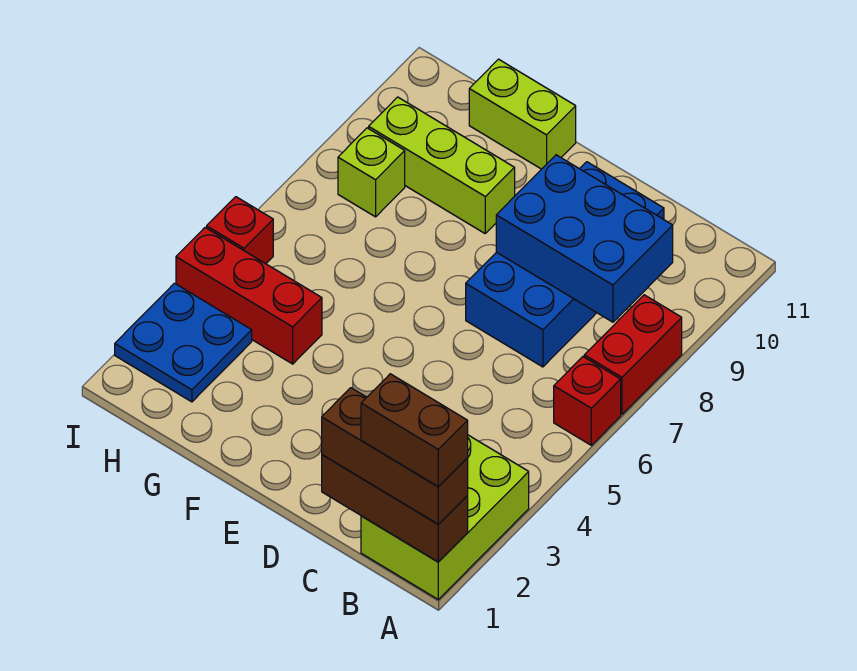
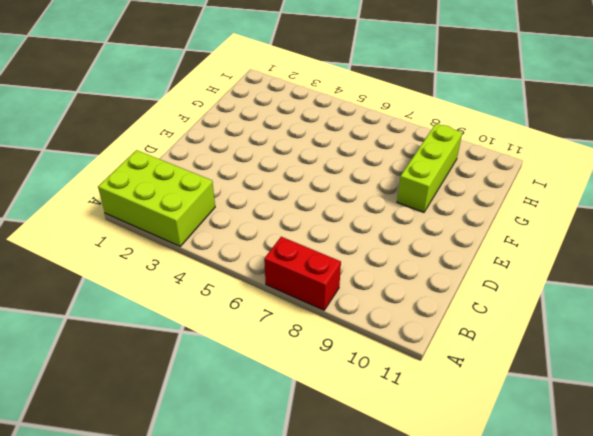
none -> red brick A6 level 1
none -> blue brick C7:D10 level 1
none -> lime brick F11:G11 level 1

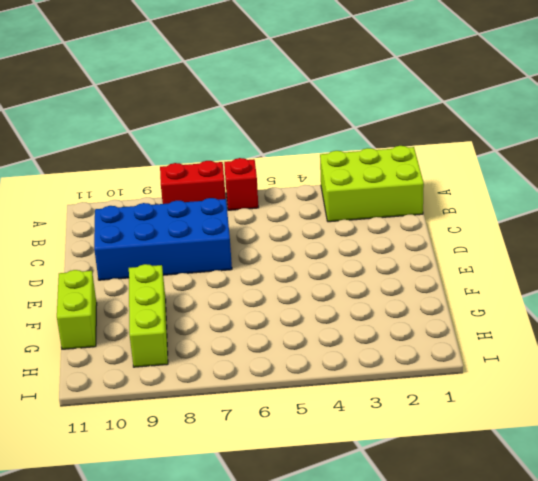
none -> red brick G4:I4 level 1
none -> blue plate H2:I3 level 1
none -> lime brick H8 level 1

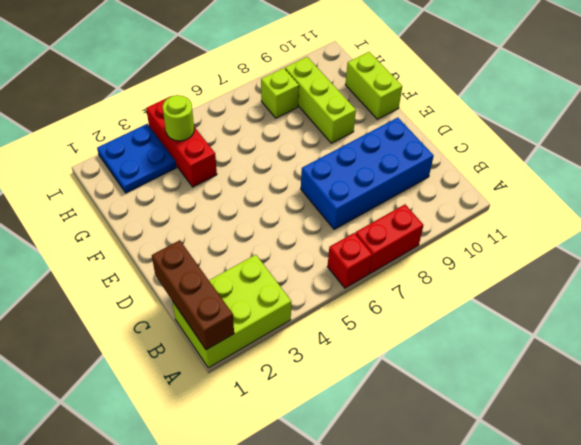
lime round brick H4 level 2 -> none
none -> red brick I5 level 1
none -> blue brick B8:D9 level 2
none -> brown brick A1:C1 level 3

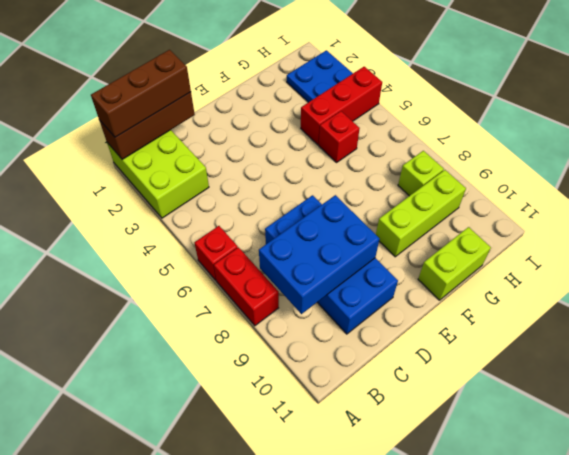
red brick G5 level 1 -> red brick I5 level 1
none -> brown brick A1:B1 level 4

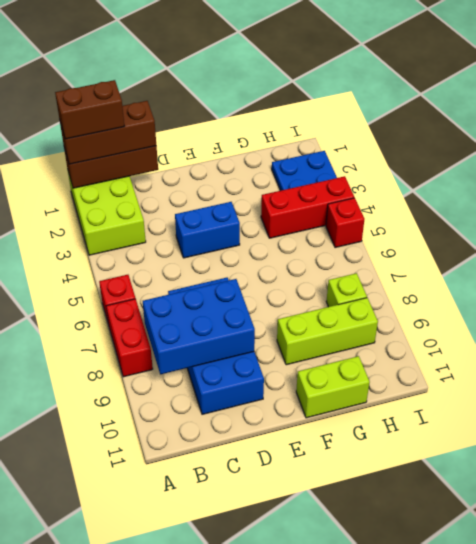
blue brick D4:E4 level 1 -> none

